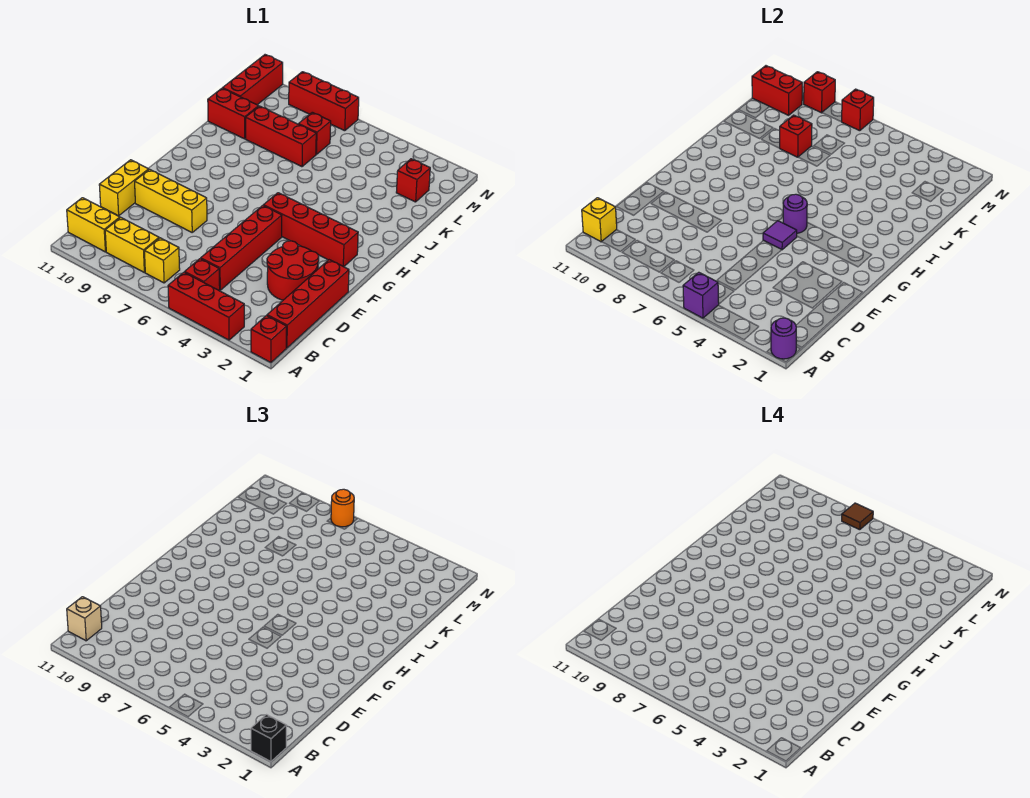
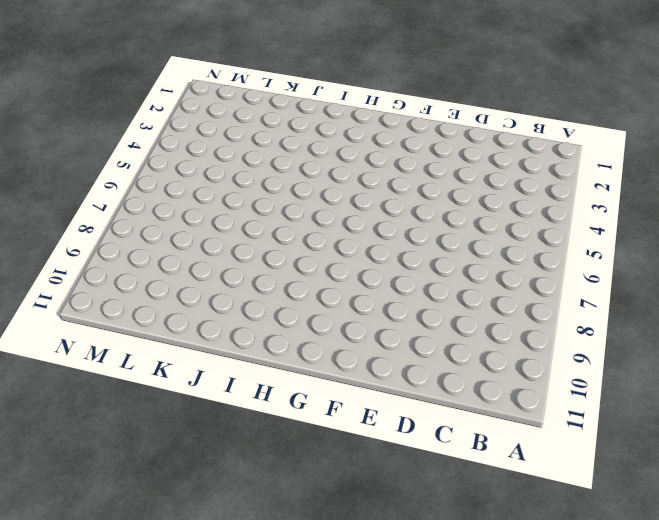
none -> red brick A1 level 1
none -> red brick A3:A5 level 1
none -> red brick B1:E1 level 1
none -> red brick B5 level 1

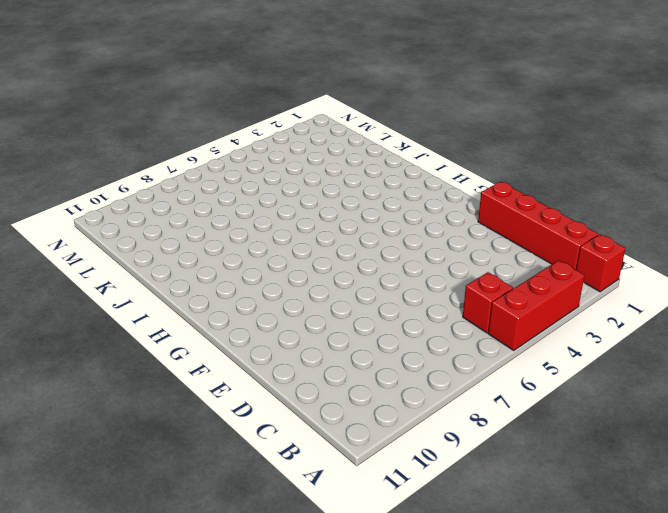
none -> yellow brick B7 level 1
none -> yellow brick B8:B9 level 1
none -> yellow brick B10:B11 level 1
none -> red brick C5:F5 level 1

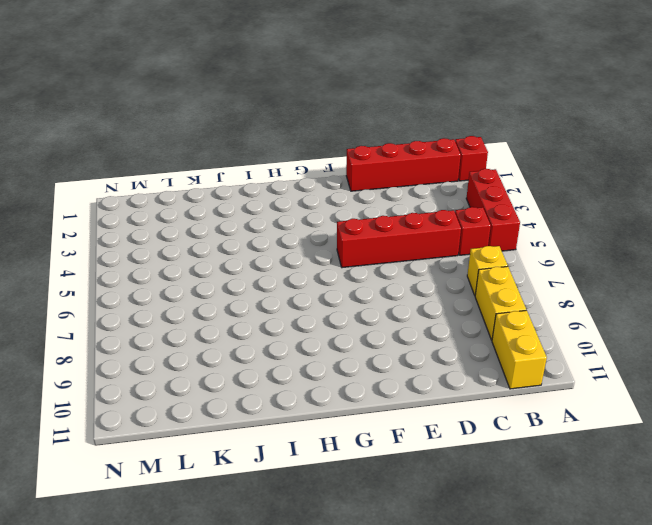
none -> red round brick D2:E3 level 1
none -> yellow brick D11:E11 level 1
none -> yellow brick E8:E10 level 1
none -> red brick G2:G5 level 1

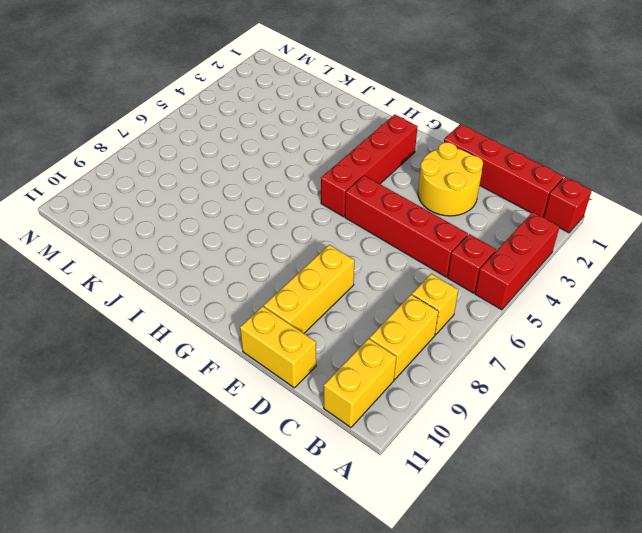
yellow round brick D2:E3 level 1 -> red round brick D2:E3 level 1
none -> red brick K7:K9 level 1
none -> red brick K10:K11 level 1
none -> red brick L2 level 1
none -> red brick L7 level 1

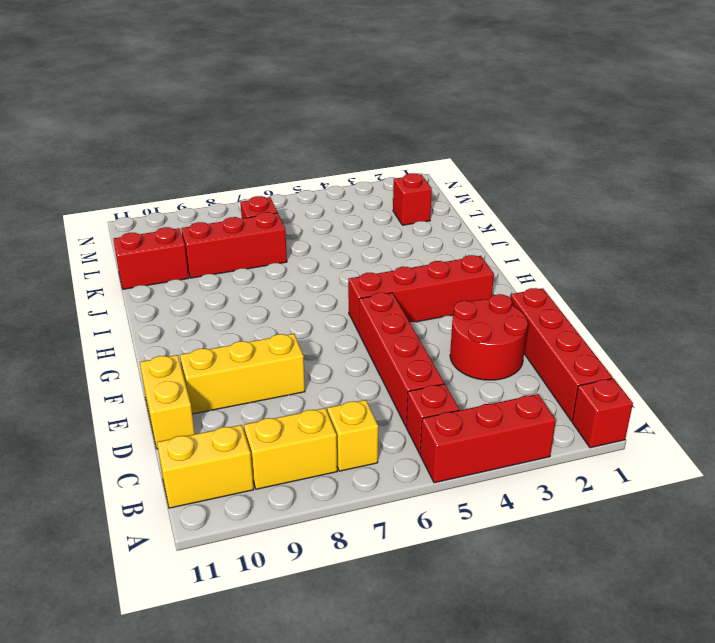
none -> red brick L11:N11 level 1
none -> red brick N7:N9 level 1
none -> purple round brick A1 level 2
none -> purple brick A5 level 2

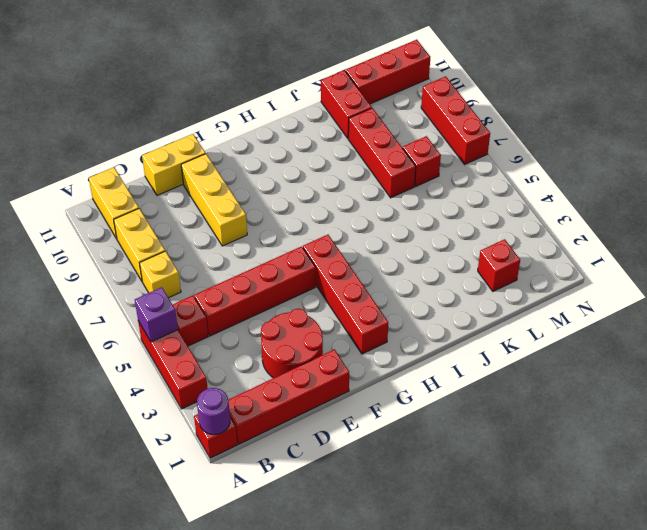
none -> yellow brick B11 level 2
none -> purple tile F5 level 2
none -> purple round brick G5 level 2
none -> red brick K8 level 2

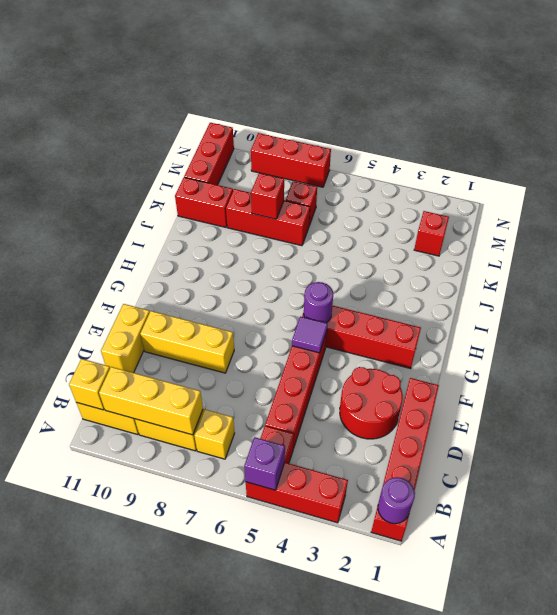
yellow brick B8:B10 level 2 -> none
none -> red brick M10:M11 level 2
none -> red brick N7 level 2
none -> red brick N9 level 2
none -> black brick A1 level 3

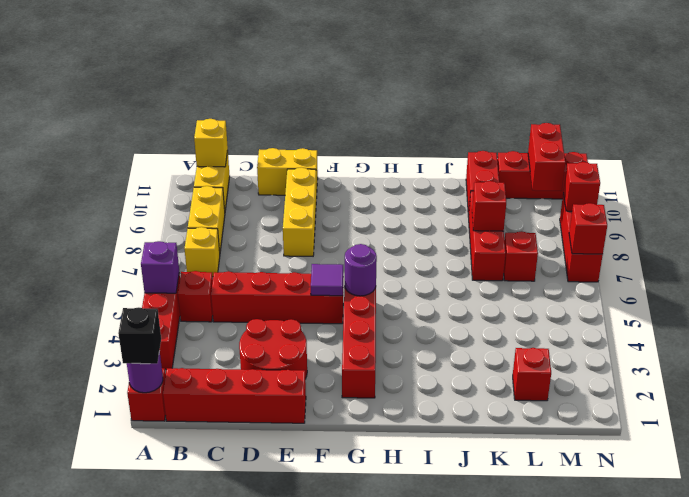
none -> tan brick B11 level 3
none -> orange round brick N7 level 3
none -> brown tile N7 level 4

